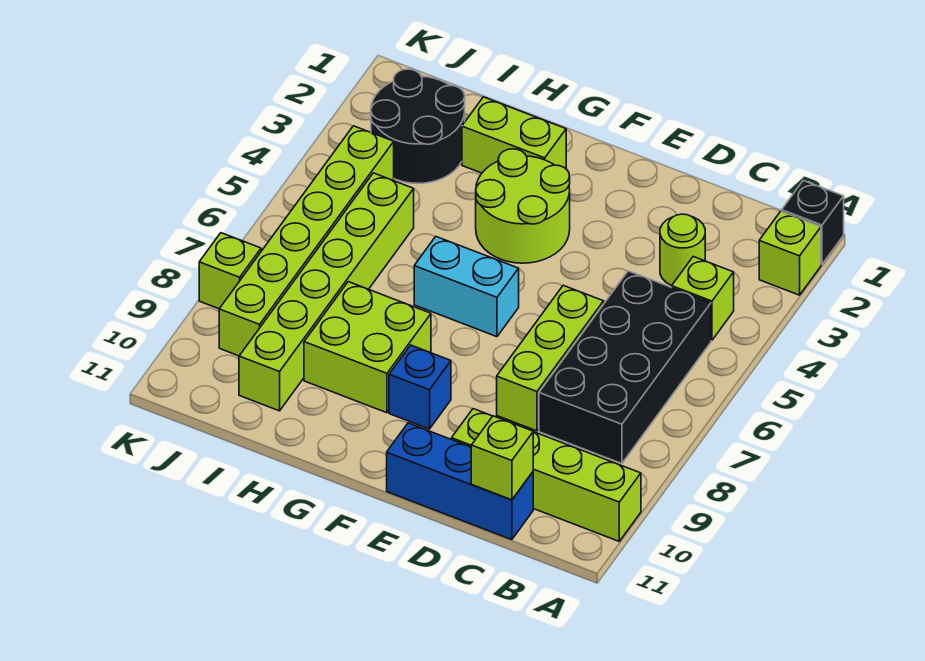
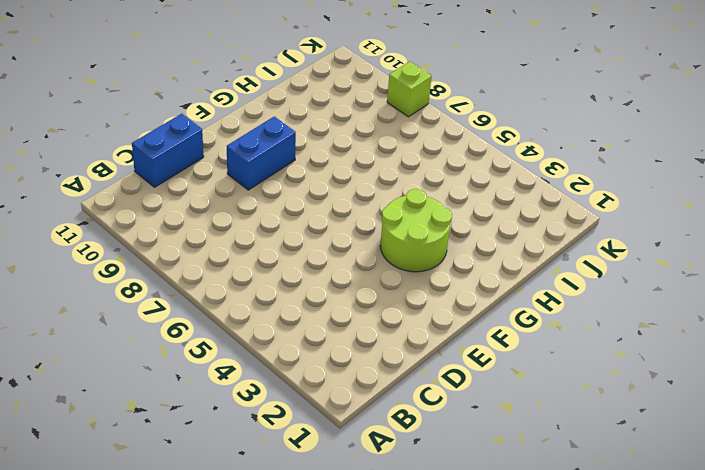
blue brick C11:D11 level 1 -> blue brick C11:E11 level 1
blue brick E9:F9 level 1 -> blue brick F9 level 1
none -> black brick A1 level 1
none -> lime brick A2 level 1
none -> lime brick A10:D10 level 1

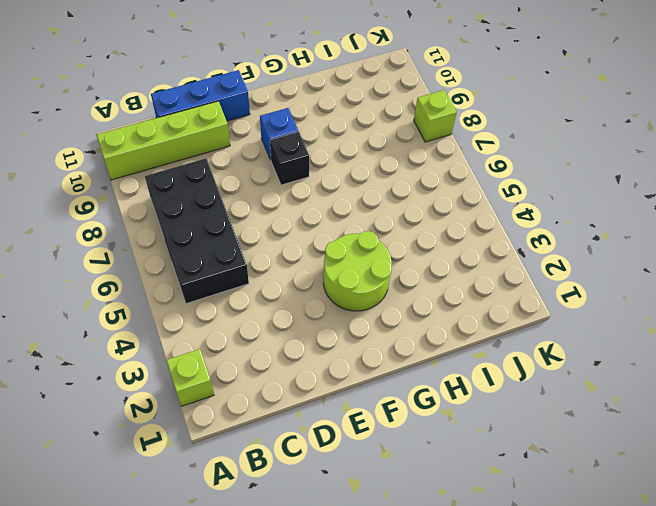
black brick F8 level 1 -> black brick A1 level 1
none -> lime brick B4 level 1
none -> lime round brick C3 level 1
none -> lime brick D6:D8 level 1

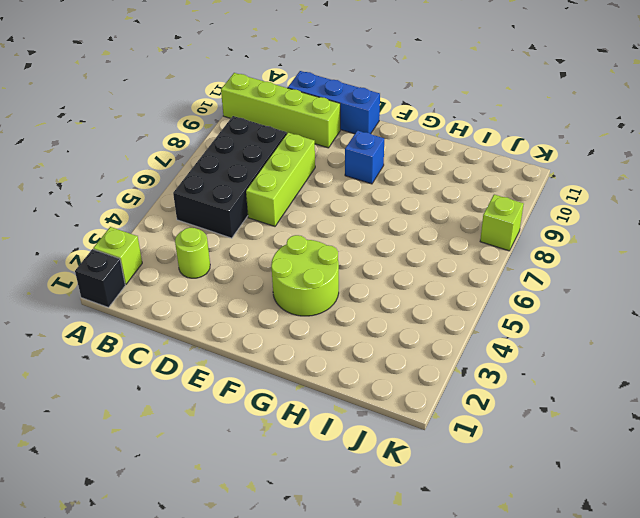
none -> lime brick B4 level 1
none -> cyan brick F6:G6 level 1
none -> lime brick G2:H2 level 1

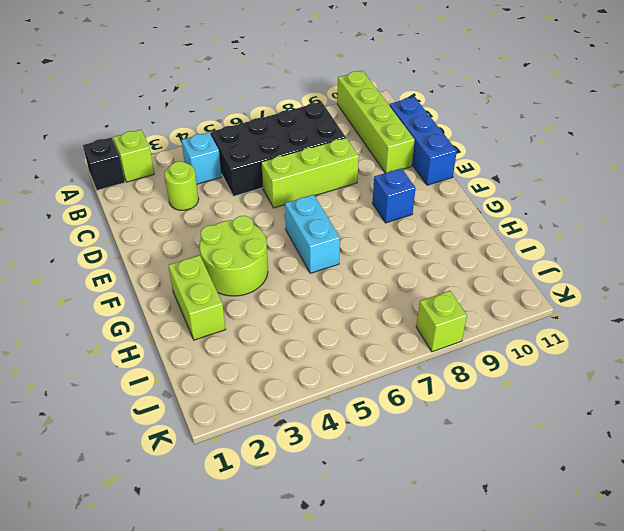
cyan brick B4 level 1 -> lime brick B4 level 1
none -> lime brick G8:H9 level 1
none -> black round brick I2:J3 level 1
none -> lime brick I5:I10 level 1

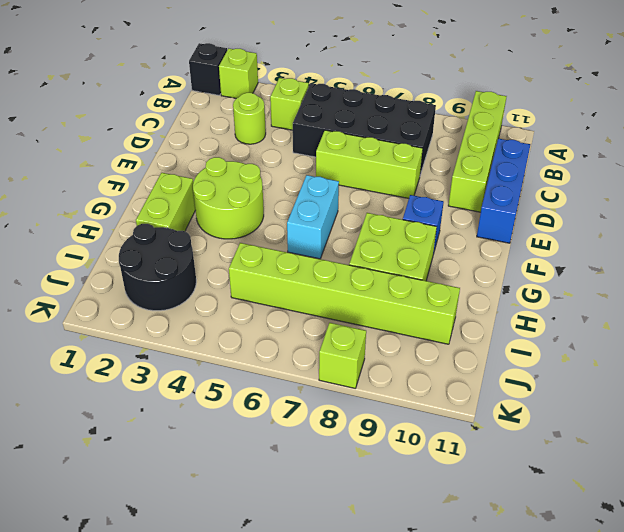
none -> lime brick J4:J9 level 1
none -> lime brick C11 level 2

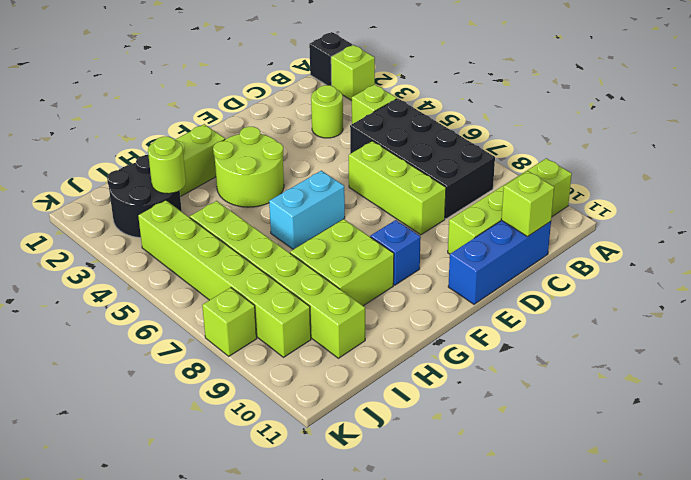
lime round brick I3 level 2 -> none

